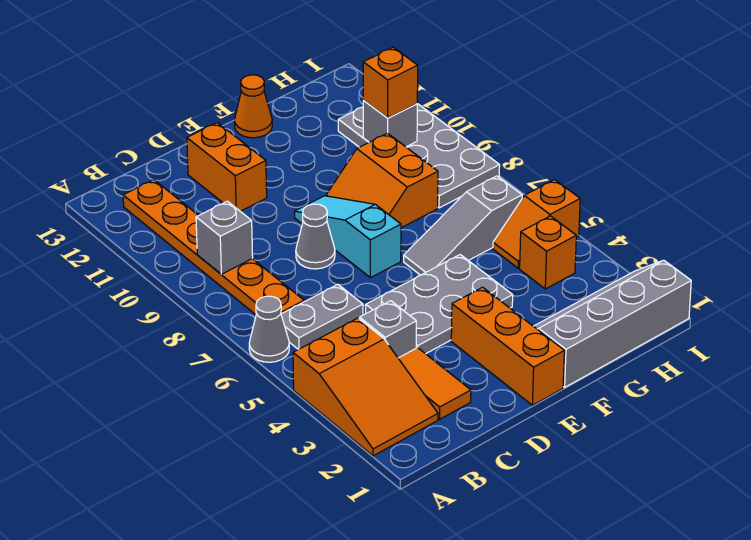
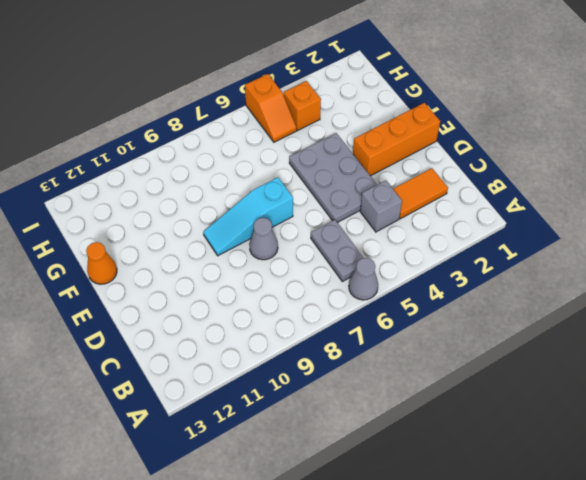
none -> orange slope A2:B4 level 1 top 4
none -> orange plate B7:B12 level 1
none -> orange brick D11:D12 level 1

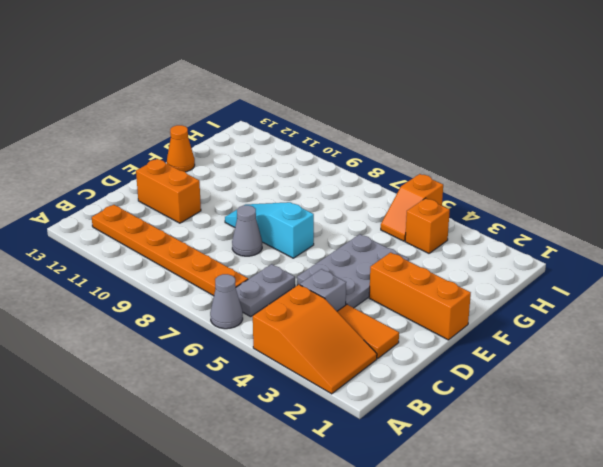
none -> grey slope F1:I2 level 1 top 1
none -> grey slope F6:H6 level 1 top H
none -> orange slope F8:G9 level 1 top G

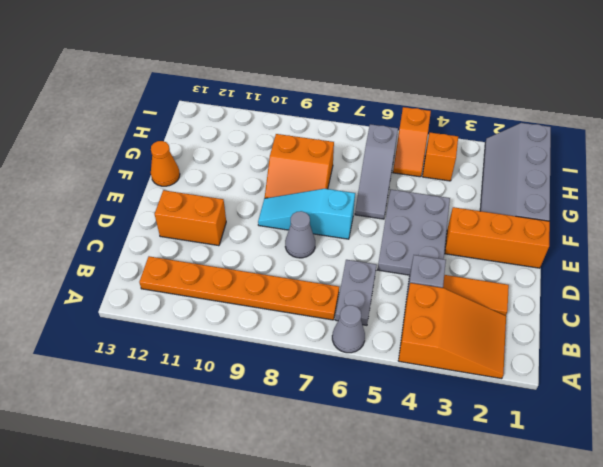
none -> grey plate H8:I11 level 1
none -> grey brick B9 level 2
none -> grey brick H10 level 2

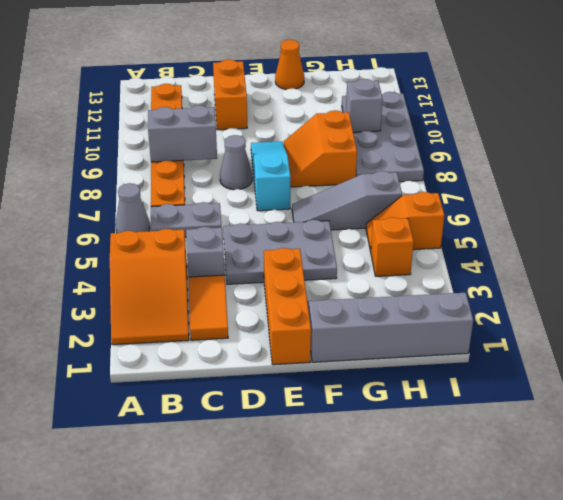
grey brick B9:C9 level 2 -> grey brick B9 level 2
none -> orange brick H10 level 3

